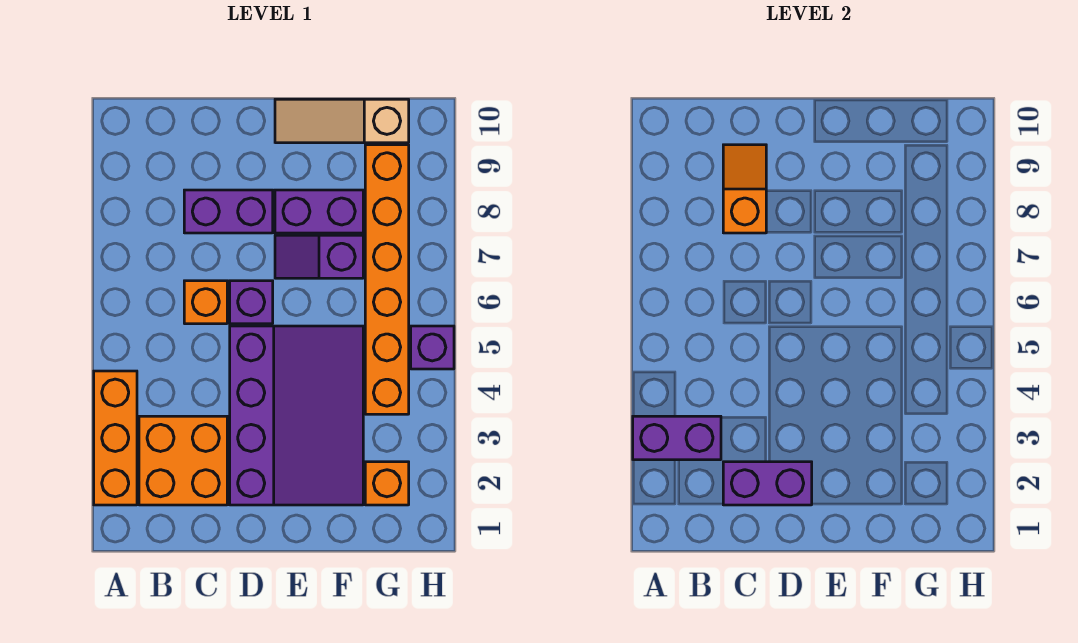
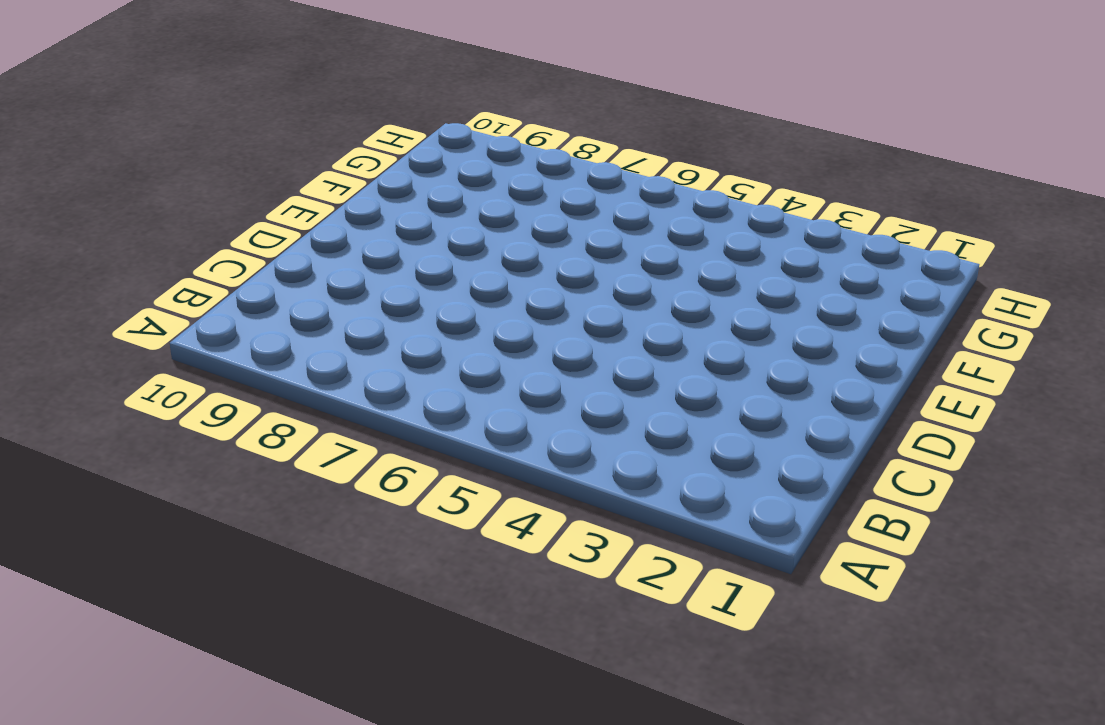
none -> orange brick A2:A4 level 1
none -> orange brick B2:C3 level 1
none -> orange brick C6 level 1

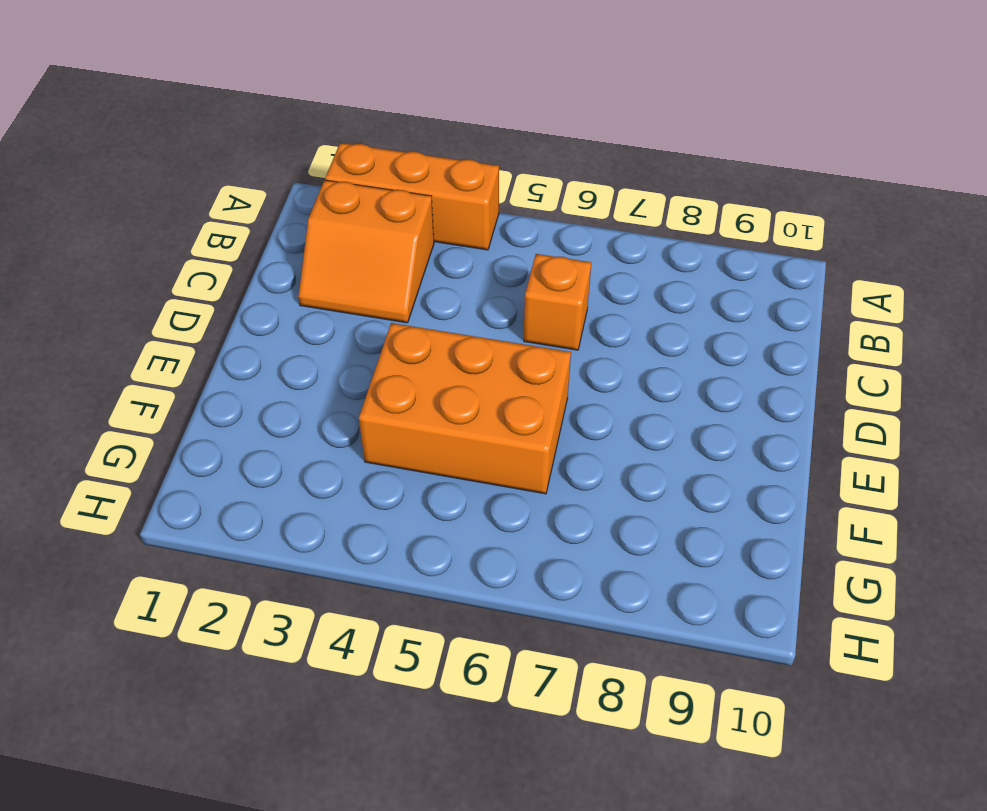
orange slope B2:C3 level 1 top B -> orange brick B2:C3 level 1
orange brick E4:F6 level 1 -> purple slope D2:F5 level 1 top D
none -> purple brick C8:D8 level 1
none -> purple brick D6 level 1
none -> purple slope E7:F7 level 1 top F

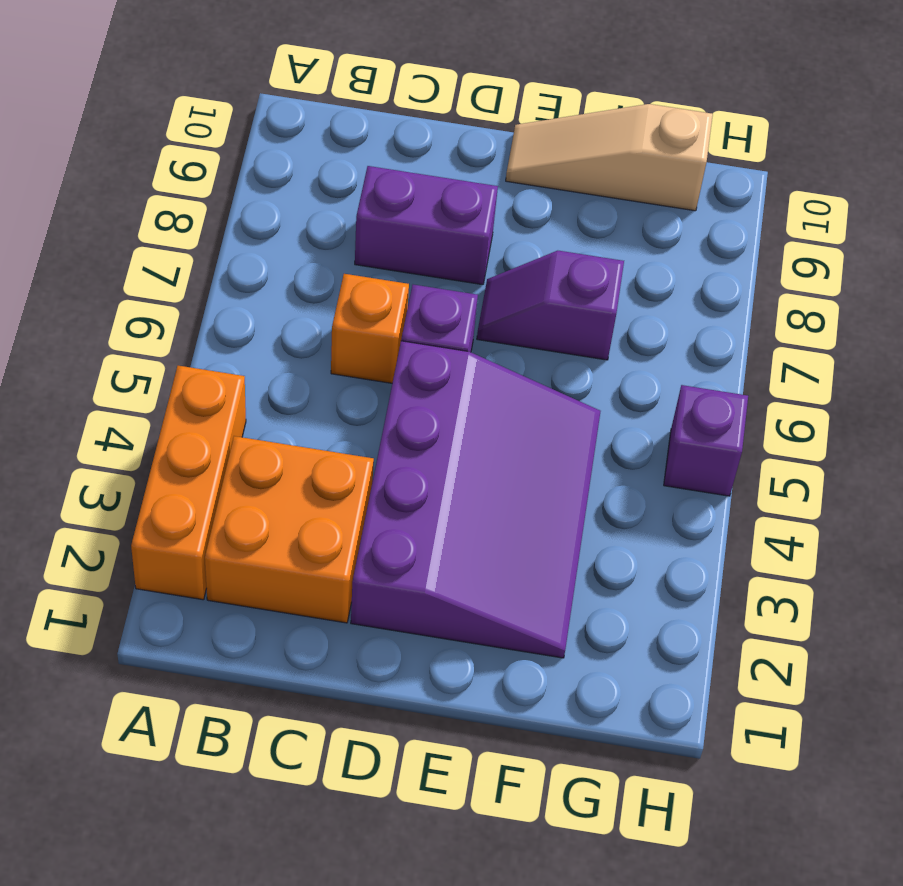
none -> purple brick E8:F8 level 1
none -> orange brick G2 level 1
none -> orange brick G4:G9 level 1

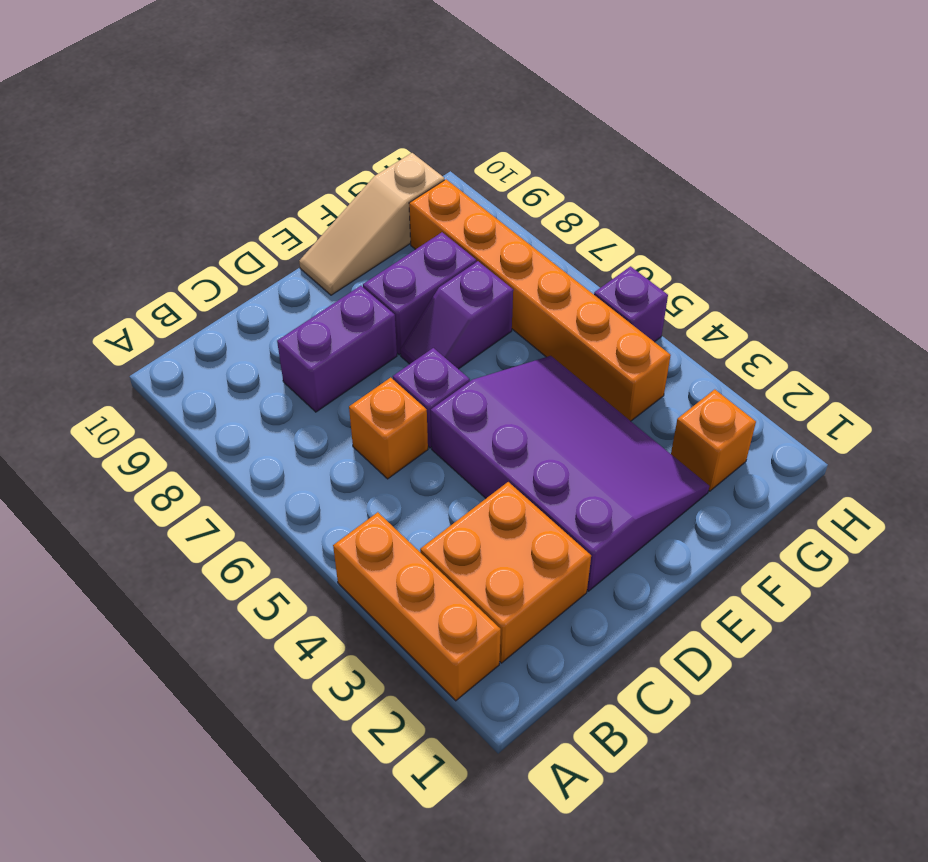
none -> purple brick A3:B3 level 2
none -> purple brick C2:D2 level 2
none -> orange slope C8:C9 level 2 top 8

